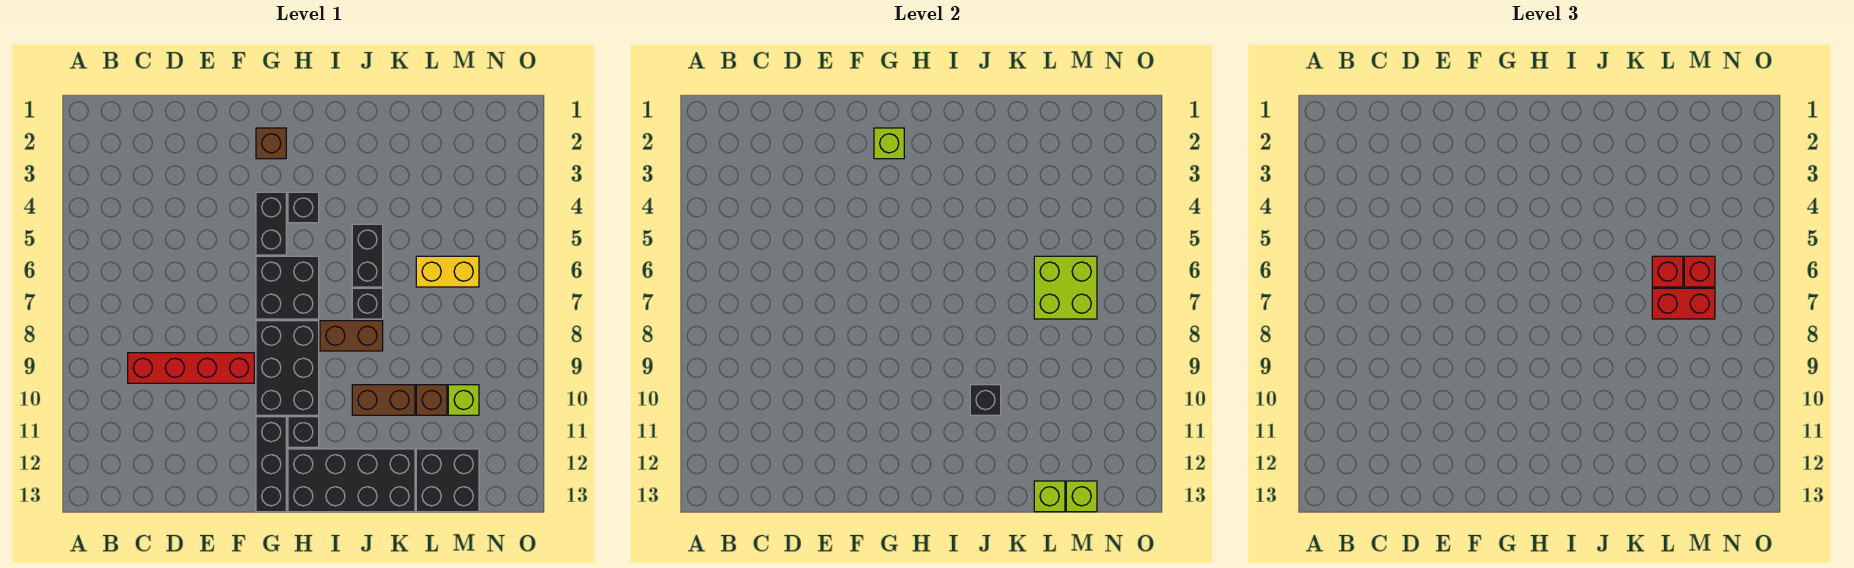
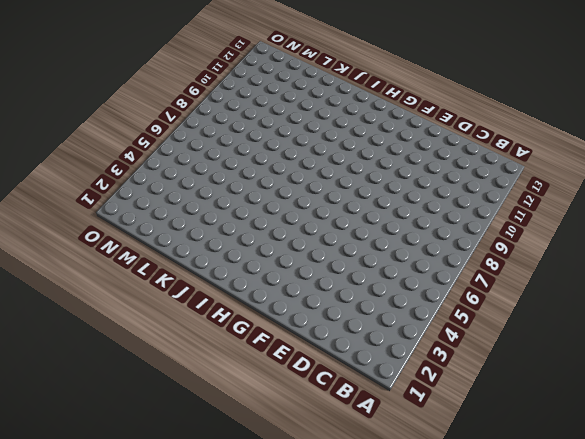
none -> red brick C9:F9 level 1
none -> brown brick G2 level 1
none -> black brick G4:G5 level 1

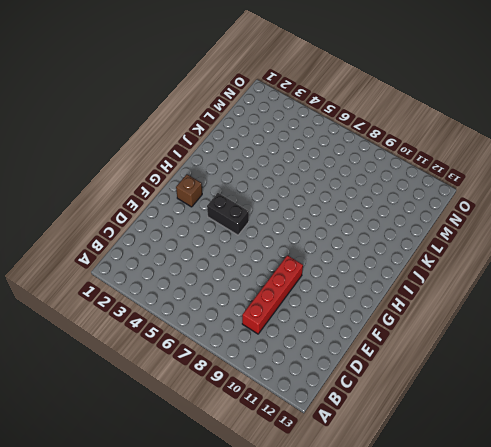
none -> black brick G6:H7 level 1
none -> black brick G8:H10 level 1
none -> black brick G11:G13 level 1

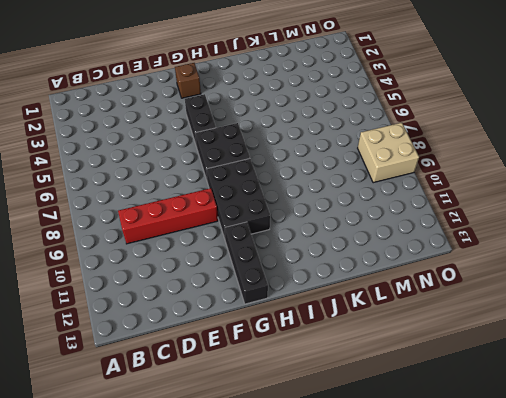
tan brick N8:O9 level 1 -> none
none -> black brick H4 level 1
none -> black brick H11 level 1
none -> black brick H12:K13 level 1

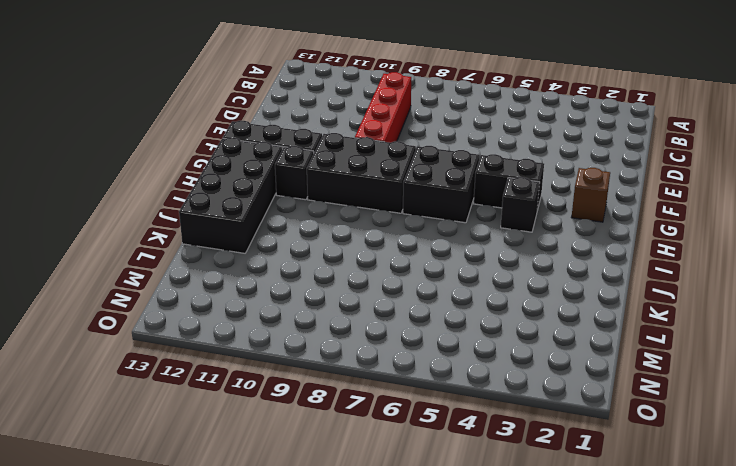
none -> brown brick I8:J8 level 1
none -> black brick J5:J6 level 1
none -> black brick J7 level 1

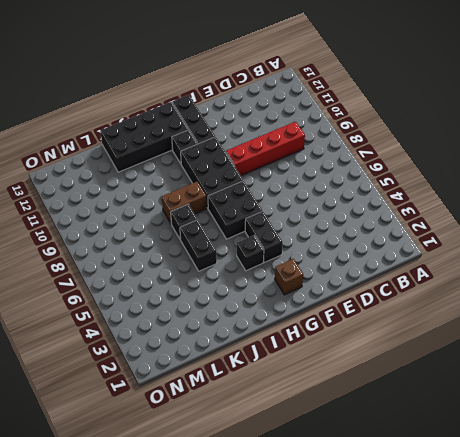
none -> brown brick J10:K10 level 1
none -> yellow brick L6:M6 level 1
none -> brown brick L10 level 1

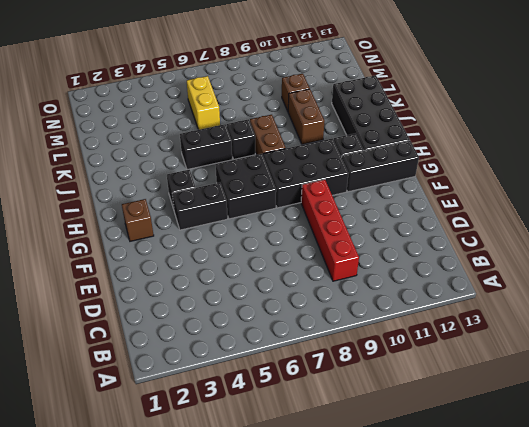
none -> black brick L12:M13 level 1
none -> lime brick M10 level 1
none -> lime brick G2 level 2

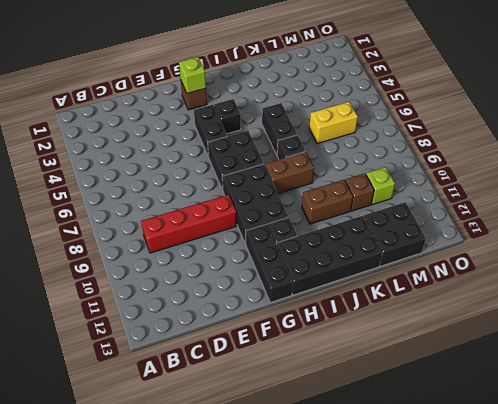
none -> black brick J10 level 2
none -> lime brick L6:M7 level 2
none -> lime brick L13 level 2

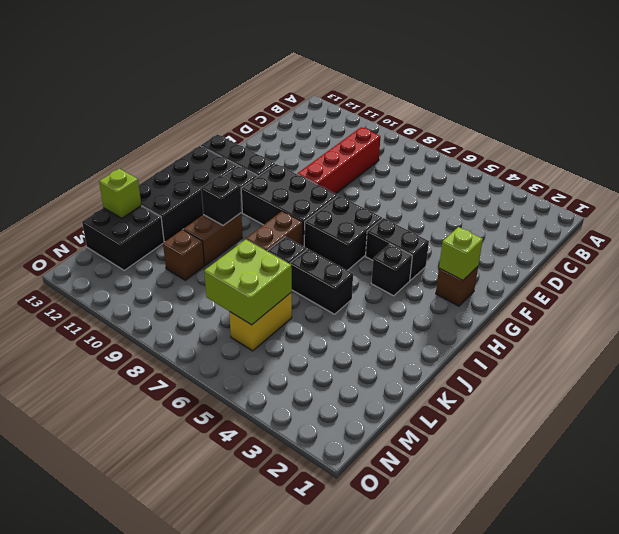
none -> lime brick M10 level 1
none -> lime brick M13 level 2
none -> red brick L6 level 3

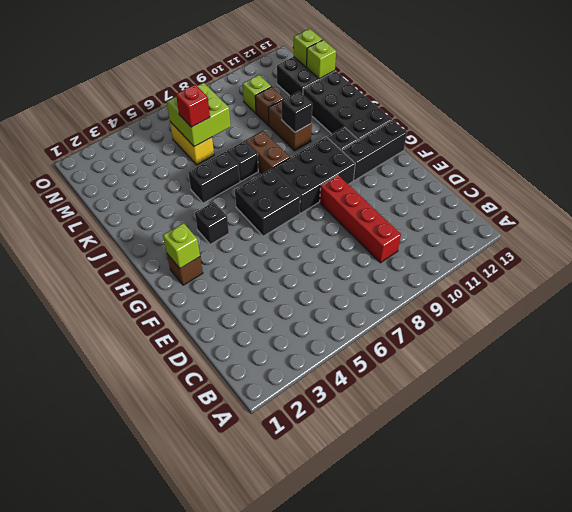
none -> black brick G4:G5 level 1
none -> red brick L7:M7 level 3
none -> red brick M6 level 3

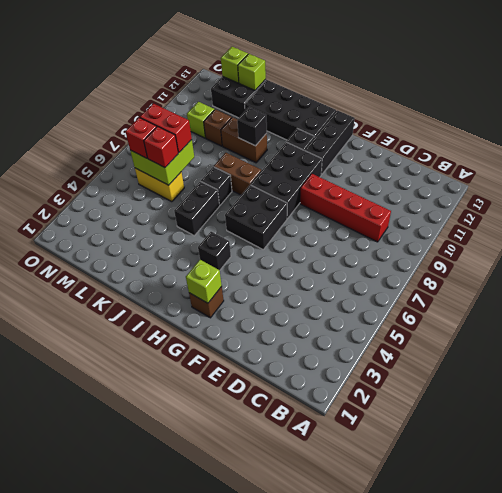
none -> black brick G4:G5 level 1

